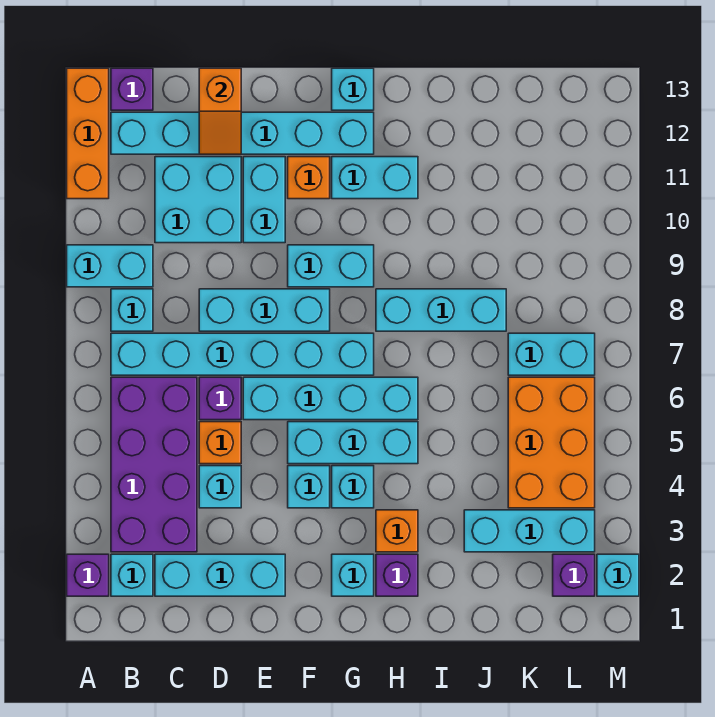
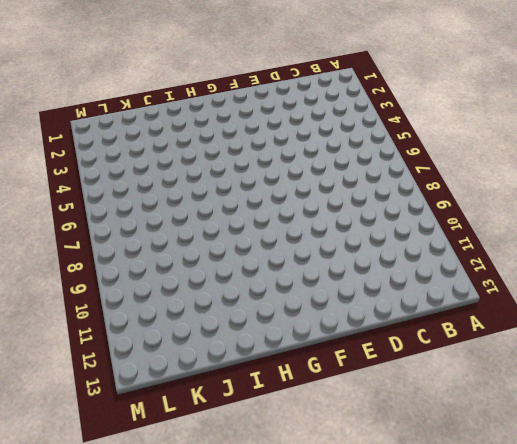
none -> purple brick A2 level 1
none -> cyan brick A9:B9 level 1
none -> orange brick A11:A13 level 1
none -> cyan brick B2 level 1

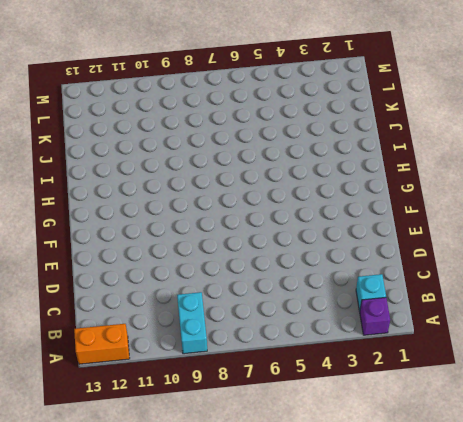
orange brick A12:A13 level 1 -> orange brick A11:A13 level 1
none -> purple brick B3:C6 level 1
none -> cyan brick B7:G7 level 1
none -> cyan brick B8 level 1
none -> cyan brick B12:G12 level 1

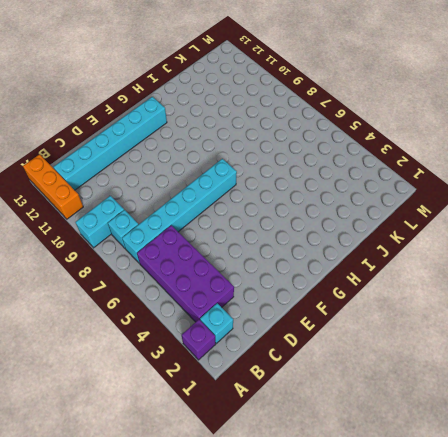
none -> purple brick B13 level 1
none -> cyan brick C2:E2 level 1
none -> cyan brick C10:D11 level 1
none -> cyan brick D4 level 1

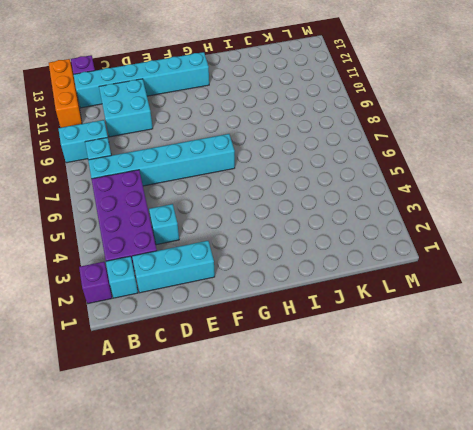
none -> orange brick D5 level 1
none -> purple brick D6 level 1
none -> cyan brick D8:F8 level 1
none -> cyan brick E6:H6 level 1

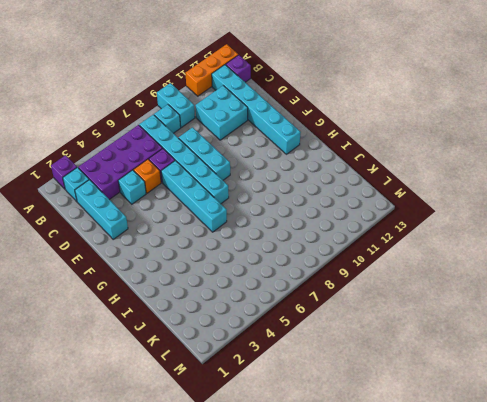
none -> cyan brick E10:E11 level 1
none -> cyan brick F4 level 1
none -> cyan brick F5:H5 level 1
none -> cyan brick F9:G9 level 1

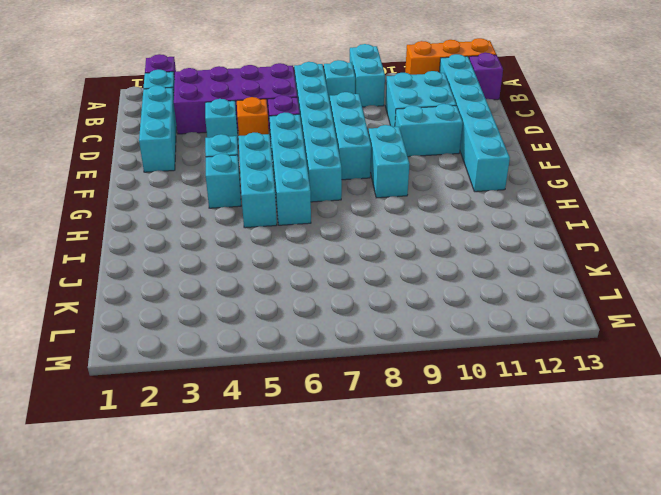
none -> orange brick F11 level 1
none -> cyan brick G2 level 1
none -> cyan brick G11:H11 level 1
none -> cyan brick G13 level 1

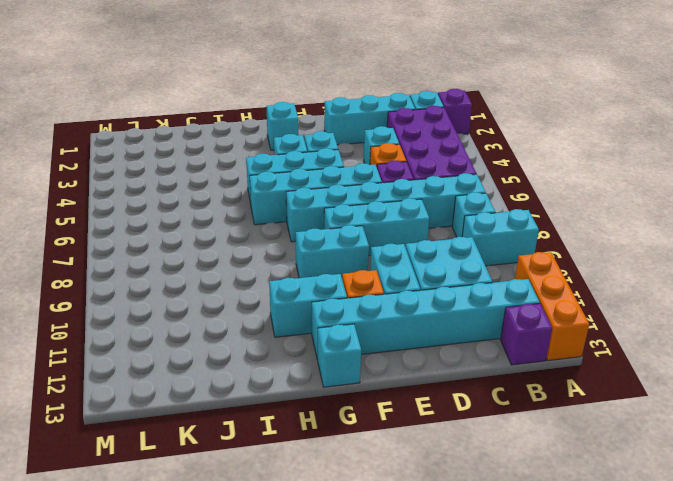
none -> purple brick H2 level 1
none -> orange brick H3 level 1
none -> cyan brick H8:J8 level 1
none -> cyan brick J3:L3 level 1

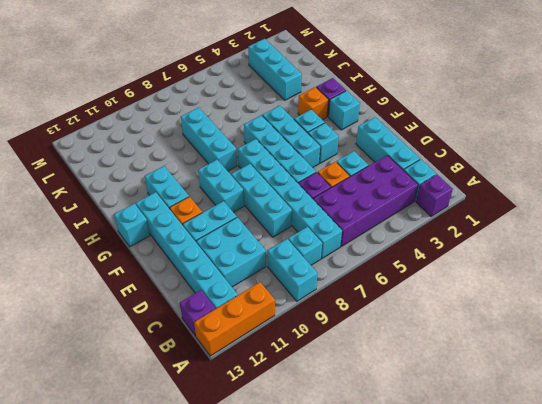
none -> orange brick K4:L6 level 1
none -> cyan brick K7:L7 level 1
none -> purple brick L2 level 1
none -> cyan brick M2 level 1

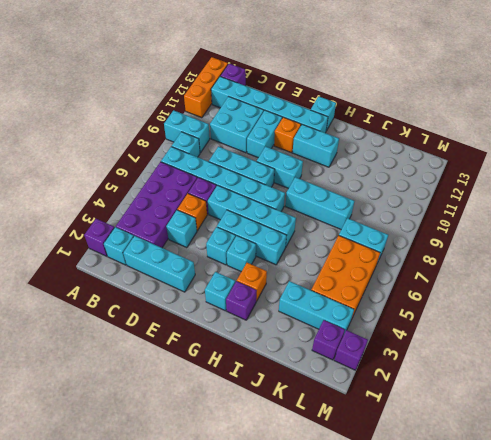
purple brick M2 level 1 -> cyan brick M2 level 1
none -> orange slope D12:D13 level 2 top 13

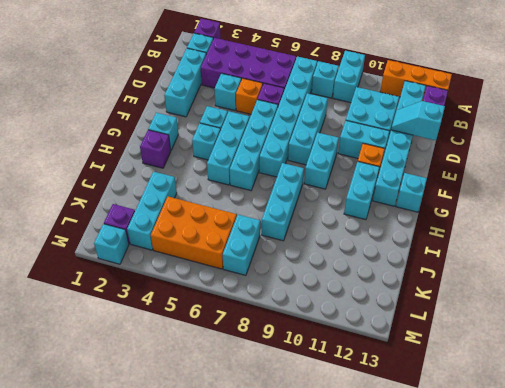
cyan slope D12:D13 level 2 top 13 -> orange slope D12:D13 level 2 top 13
none -> orange brick H3 level 1

